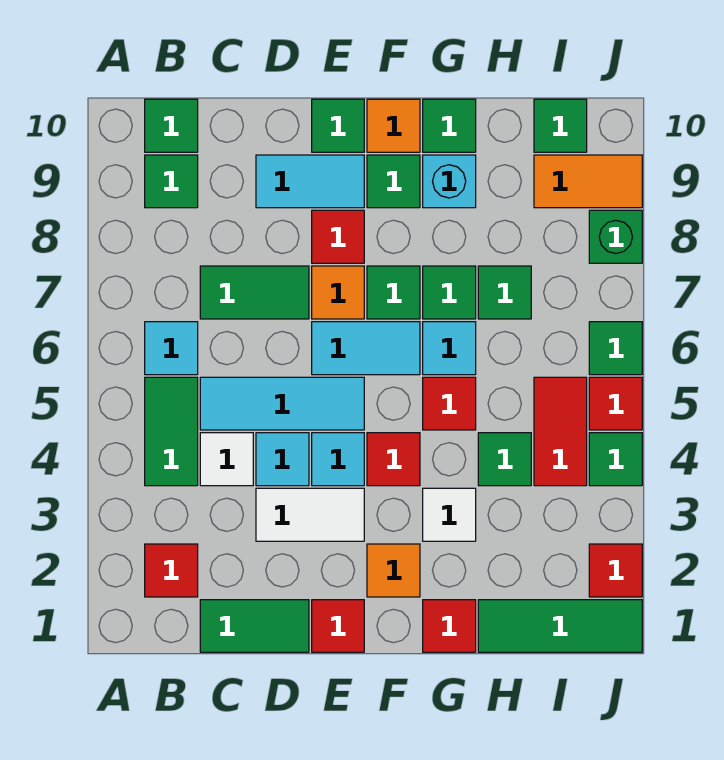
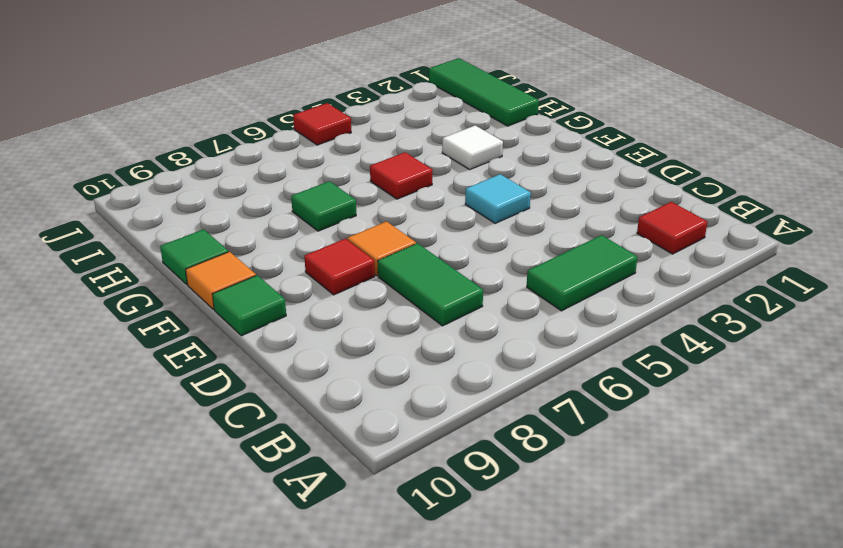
none -> cyan tile B6 level 1
none -> green tile B9 level 1
none -> green tile B10 level 1
none -> green tile C1:D1 level 1

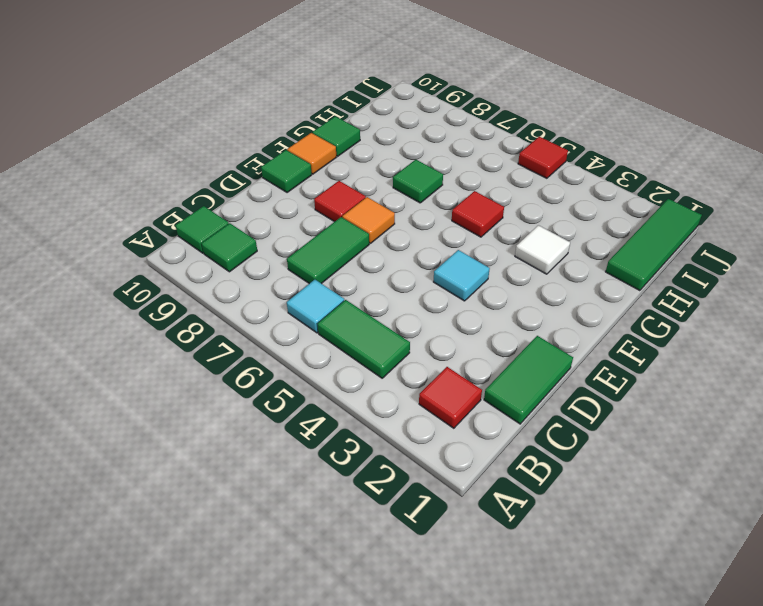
none -> white tile C4 level 1
none -> cyan tile C5:E5 level 1
none -> white tile D3:E3 level 1
none -> cyan tile D4 level 1

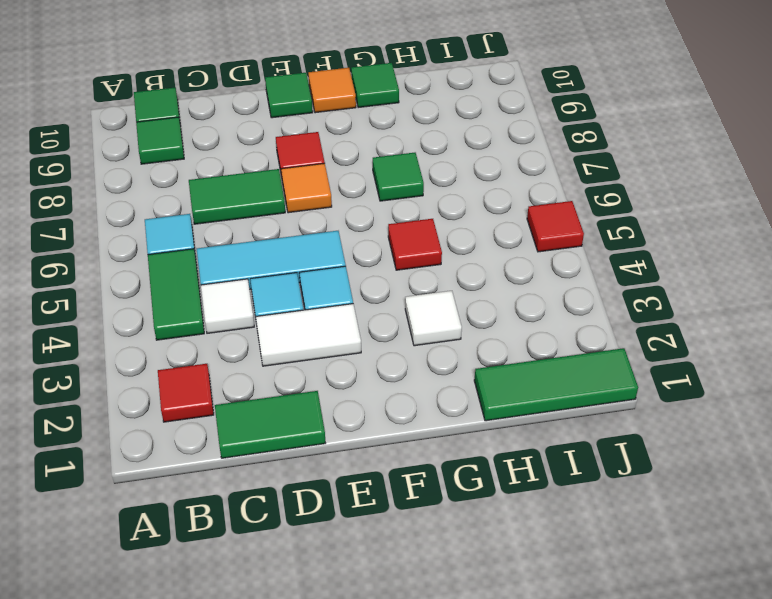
none -> cyan tile D9:E9 level 1
none -> red tile E1 level 1
none -> cyan tile E6:F6 level 1
none -> orange tile F2 level 1

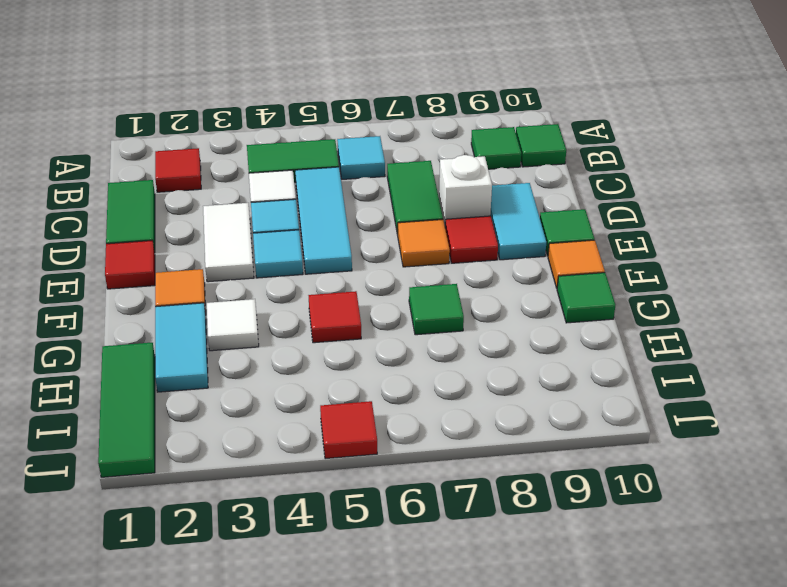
white brick D8 level 1 -> none
cyan tile G2:H2 level 1 -> cyan tile E6:F6 level 1
none -> red tile F4 level 1
none -> green tile F7 level 1
none -> green tile F9 level 1
none -> red tile G1 level 1

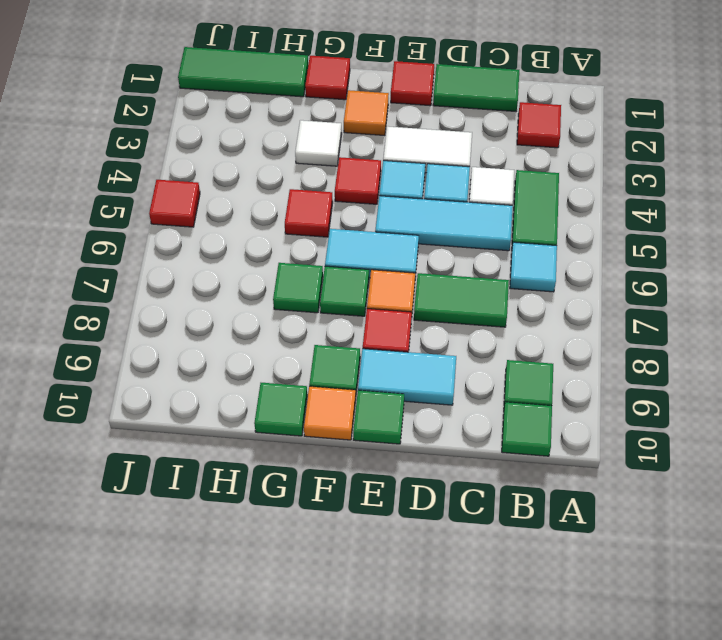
none -> cyan tile G6 level 1
none -> cyan brick G9 level 1
none -> green tile H4 level 1
none -> green tile H7 level 1

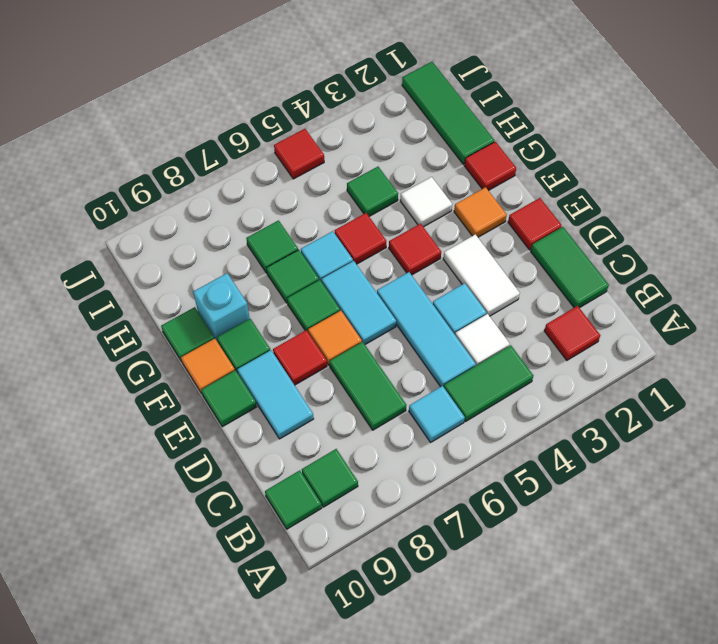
none -> cyan tile E4 level 1
none -> red tile I4:I5 level 1
none -> orange tile I9:J9 level 1
none -> green tile I10 level 1

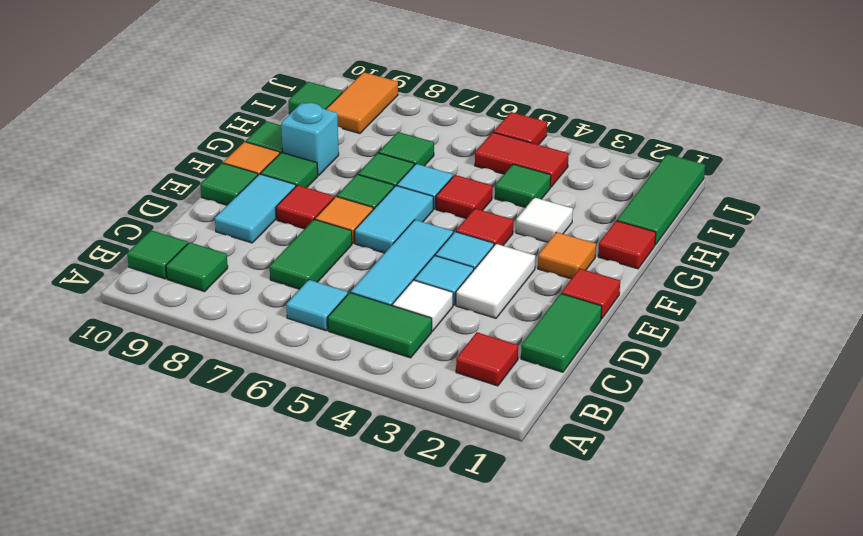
none -> red tile J2 level 1
none -> green tile J4 level 1
none -> green tile J6 level 1
none -> green brick J8 level 1

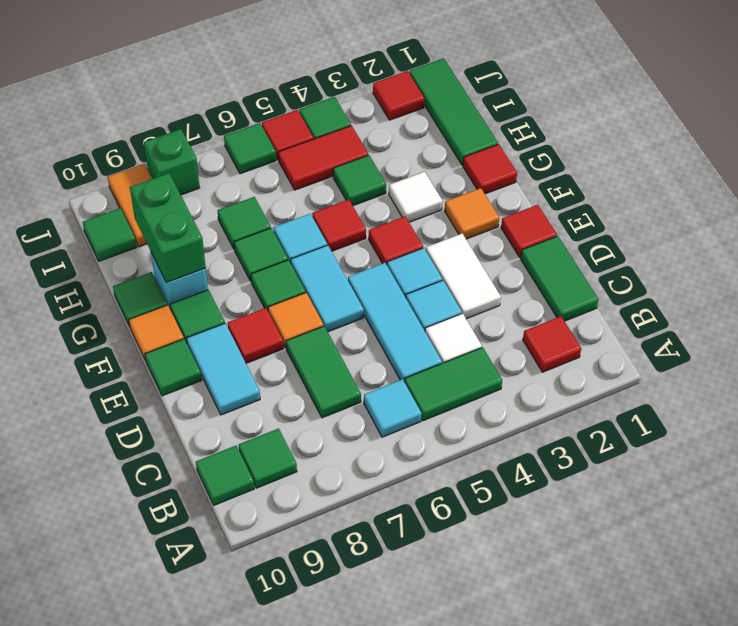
green brick G9:H9 level 2 -> none

